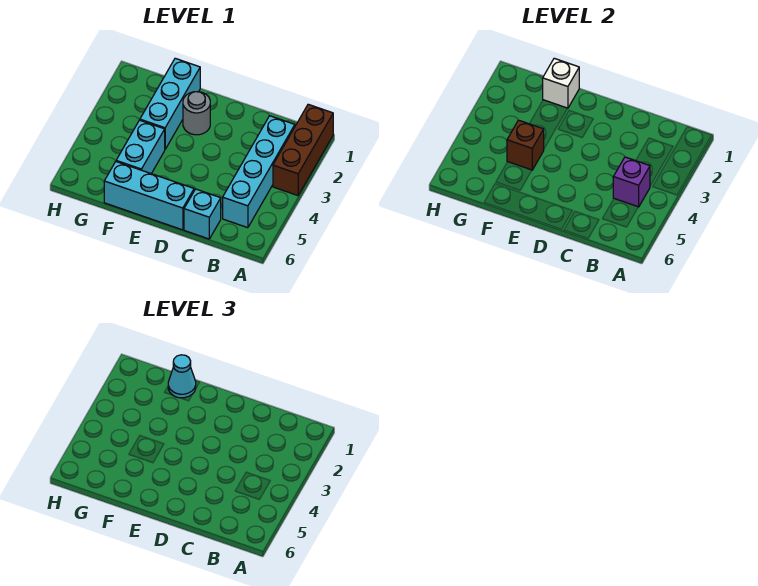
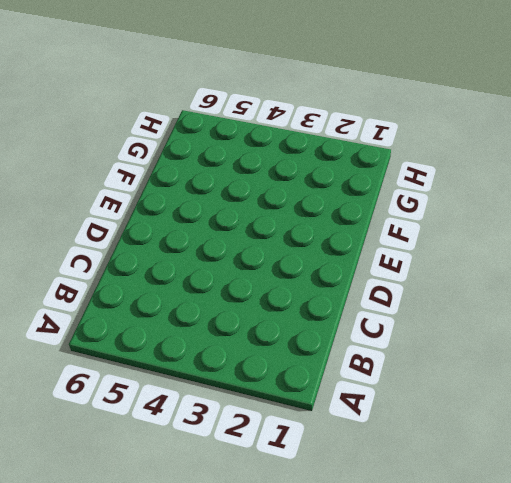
none -> brown brick A1:A3 level 1
none -> cyan brick B2:B5 level 1

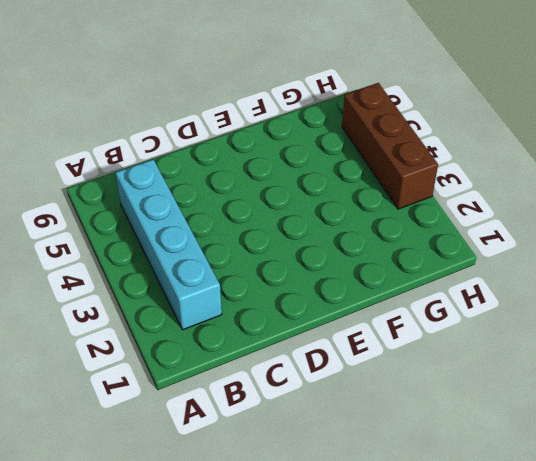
brown brick H3:H5 level 1 -> brown brick A1:A3 level 1
none -> cyan brick C6 level 1
none -> cyan brick D6:F6 level 1

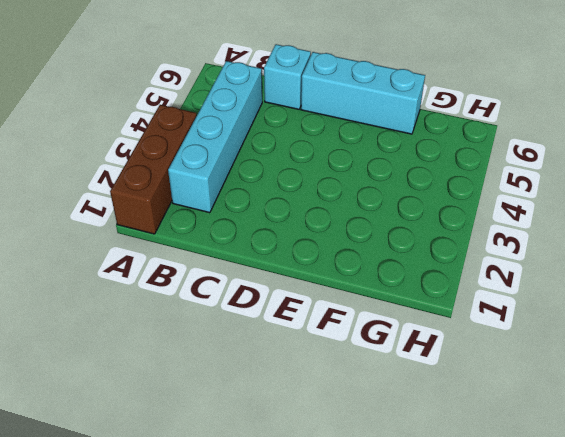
none -> grey round brick E2 level 1
none -> cyan brick F1:F3 level 1

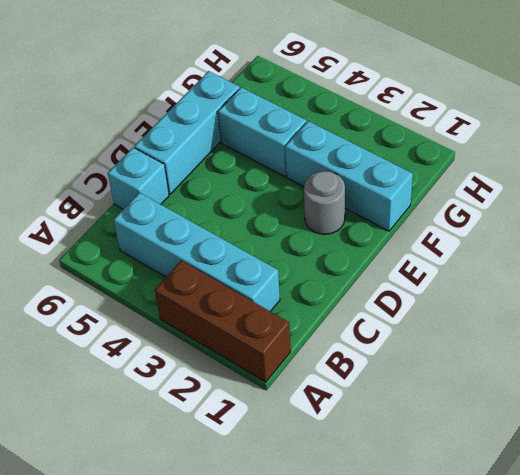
none -> purple brick B4 level 2
none -> white brick F1 level 2

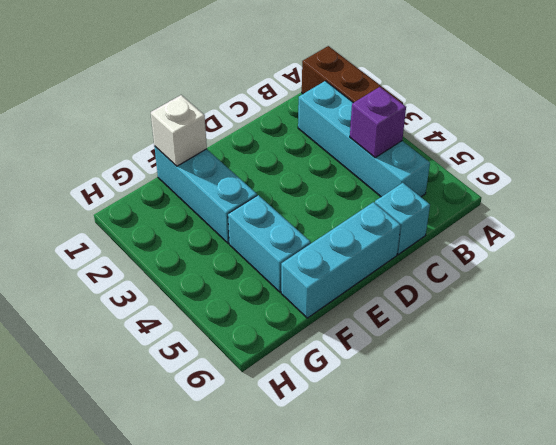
none -> grey round brick E2 level 1
none -> brown brick F4 level 2

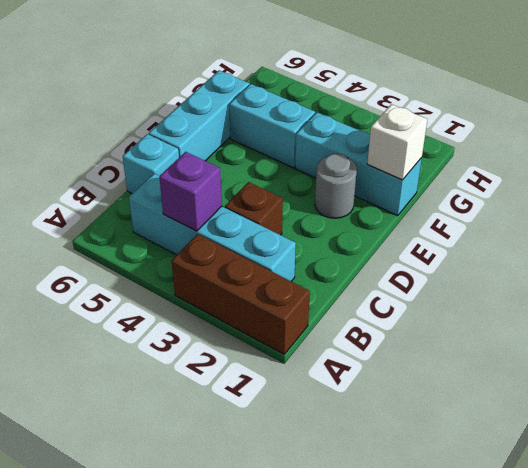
brown brick C3 level 1 -> brown brick F4 level 2
none -> cyan cone F1 level 3

